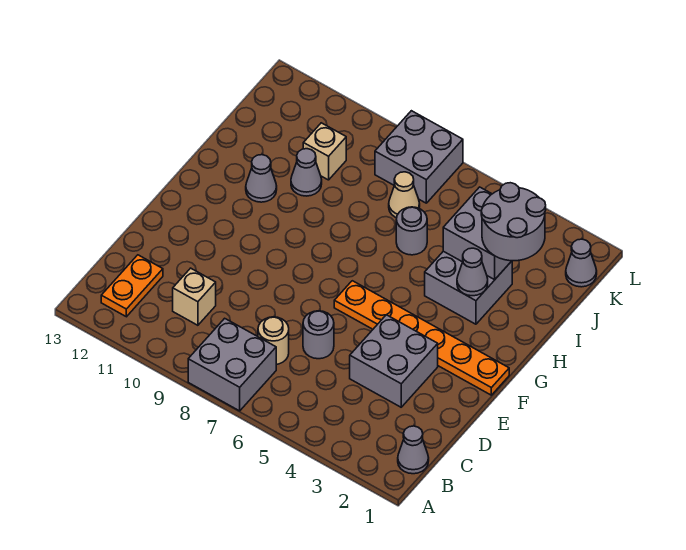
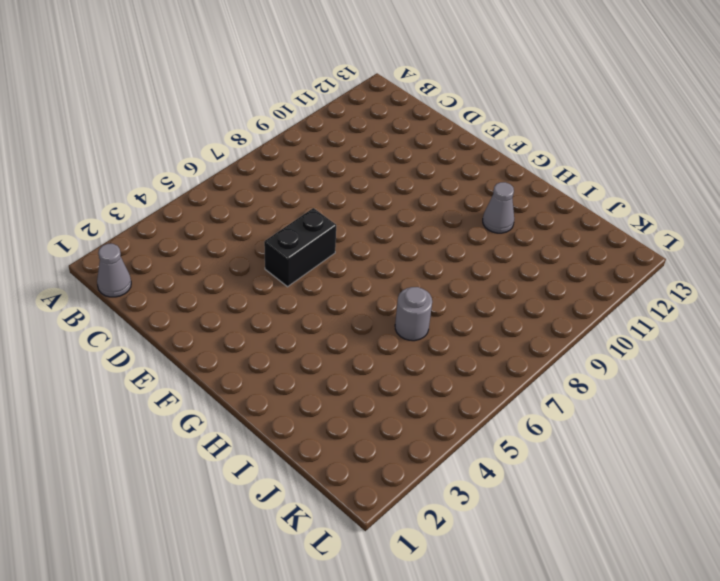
black brick E5:E6 level 1 -> none
none -> grey brick A7:B8 level 1
none -> orange plate B12:C12 level 1
none -> tan round brick C7 level 1

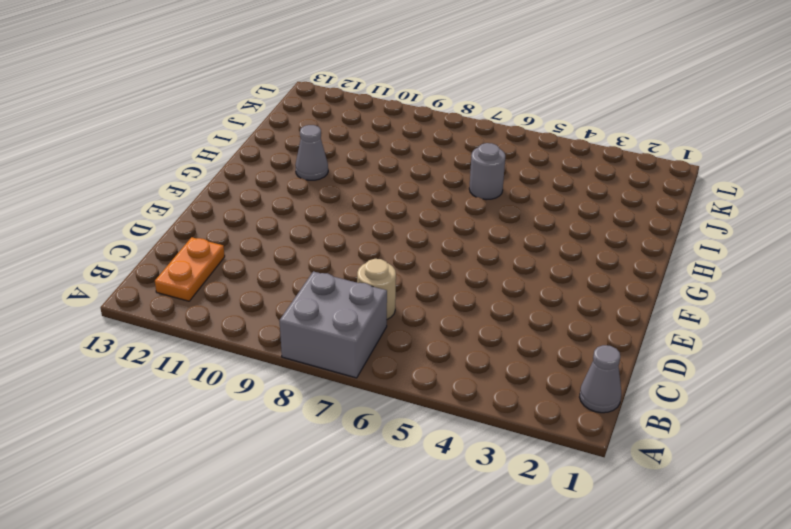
none -> tan brick C10 level 1
none -> grey brick D3:E4 level 1
none -> grey round brick D6 level 1

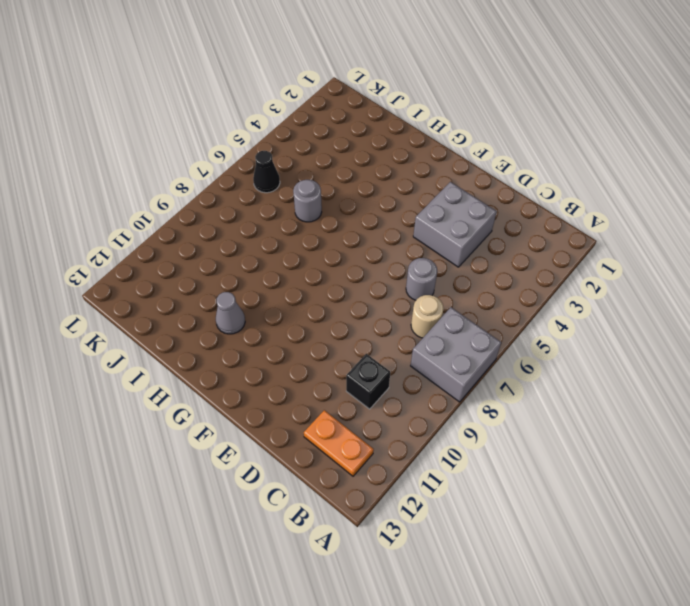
black brick C10 level 1 -> tan brick C10 level 1
black cone K6 level 1 -> none
none -> grey cone B1 level 1
none -> orange plate F1:F6 level 1
none -> grey brick H3:I4 level 1

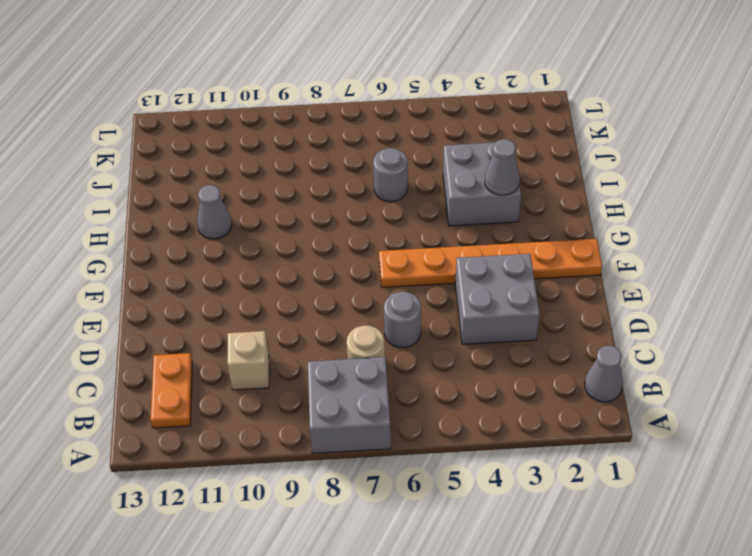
none -> grey cone I10 level 1
none -> tan cone J7 level 1
none -> tan brick J10 level 1

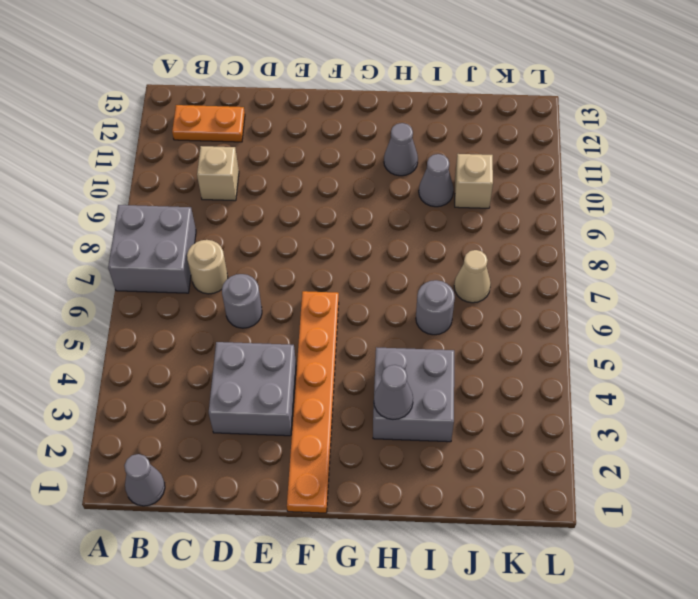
none -> grey cone K1 level 1
none -> grey brick K7:L8 level 1
none -> grey brick I3:J4 level 2

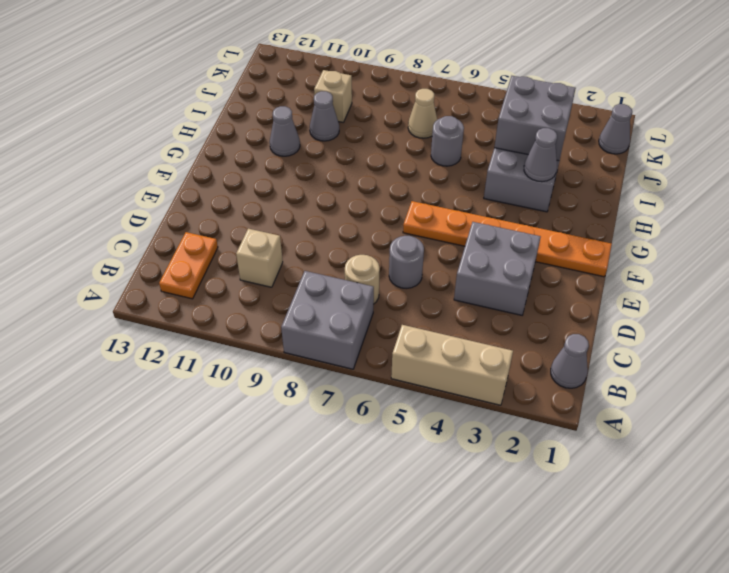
tan brick A3:A5 level 1 -> none
none -> grey brick K7:L8 level 1
none -> grey round brick I2:J3 level 3

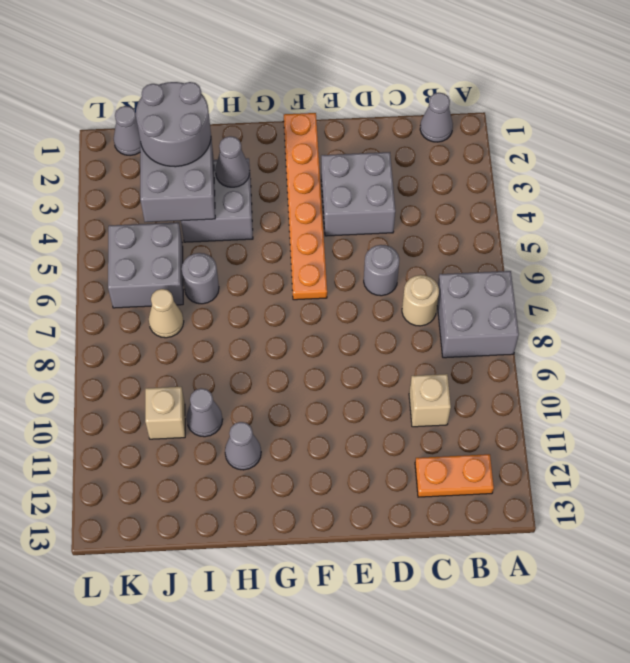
grey brick J5:K6 level 1 -> grey brick K7:L8 level 1

